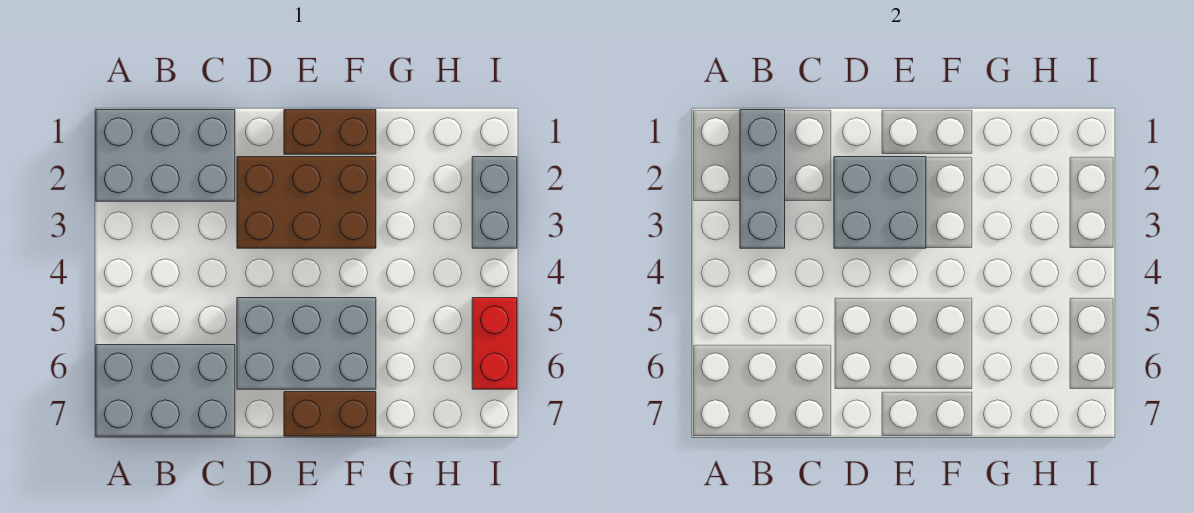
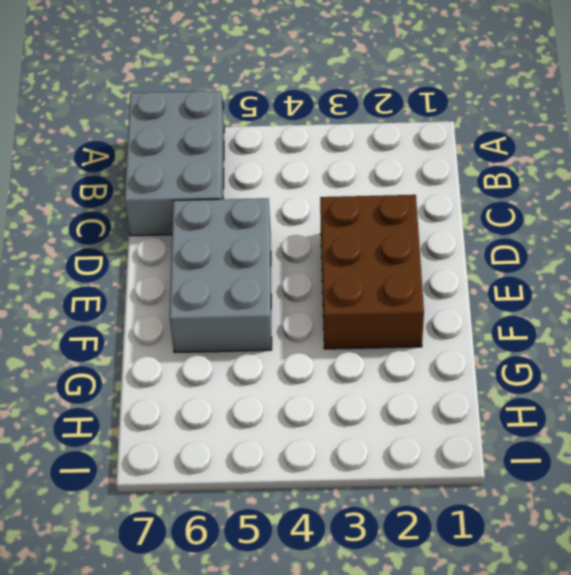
none -> grey brick A1:C2 level 1
none -> brown brick E1:F1 level 1

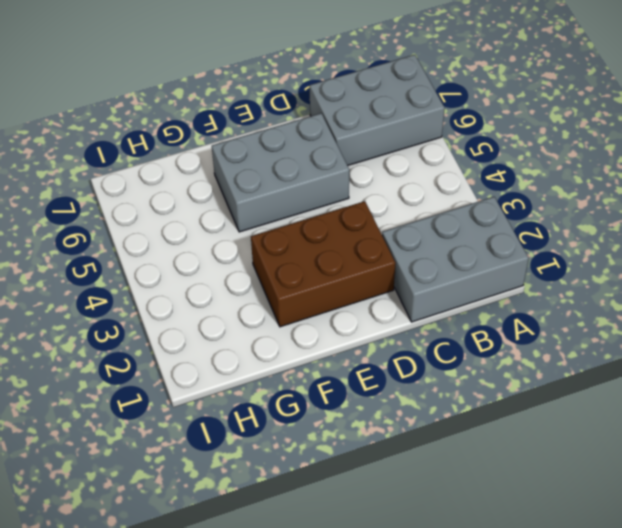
none -> brown brick E1:F1 level 1
none -> brown brick E7:F7 level 1

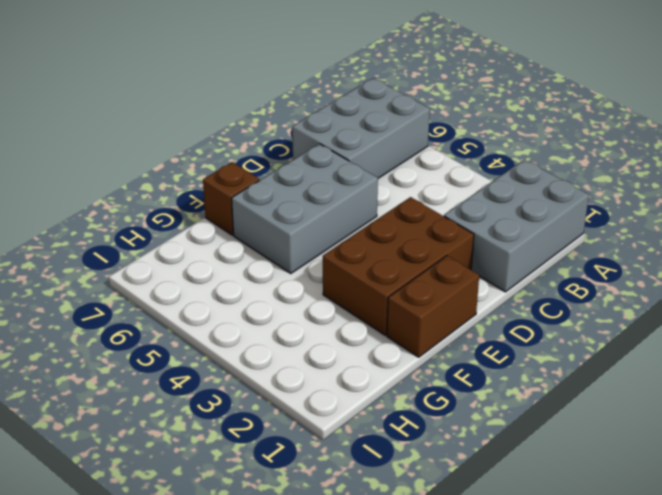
brown brick F7 level 1 -> brown brick E7:F7 level 1
none -> grey brick I2:I3 level 1
none -> red brick I5:I6 level 1

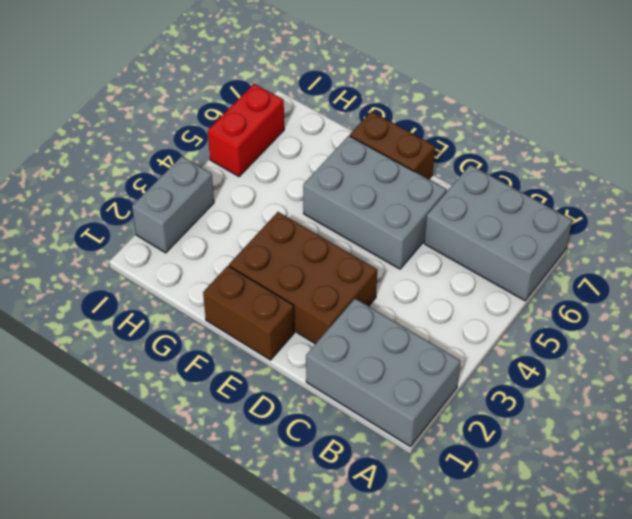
none -> grey brick B1:B3 level 2
none -> grey brick D2:E3 level 2

